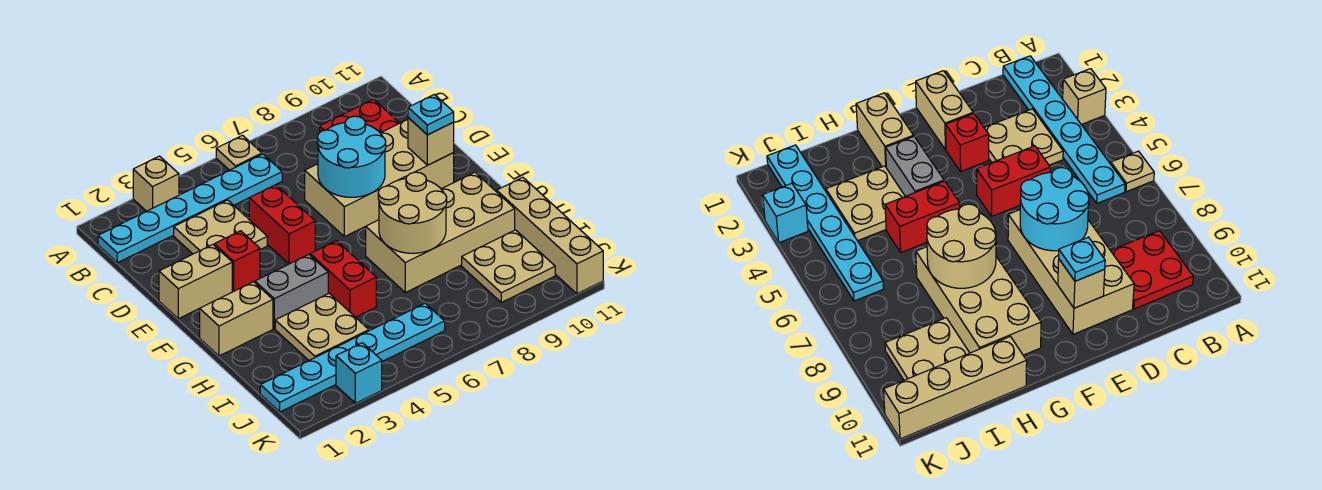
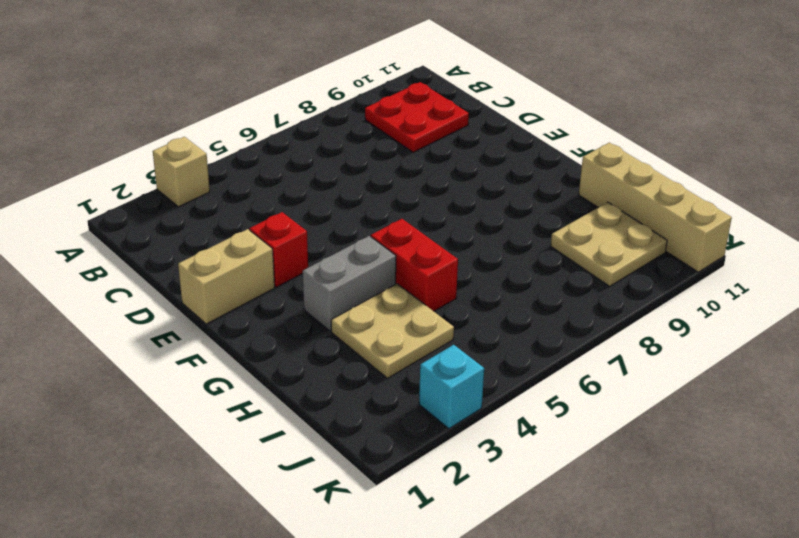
none -> tan plate A6 level 1
none -> cyan plate B1:B6 level 1
none -> tan plate C3:D4 level 1

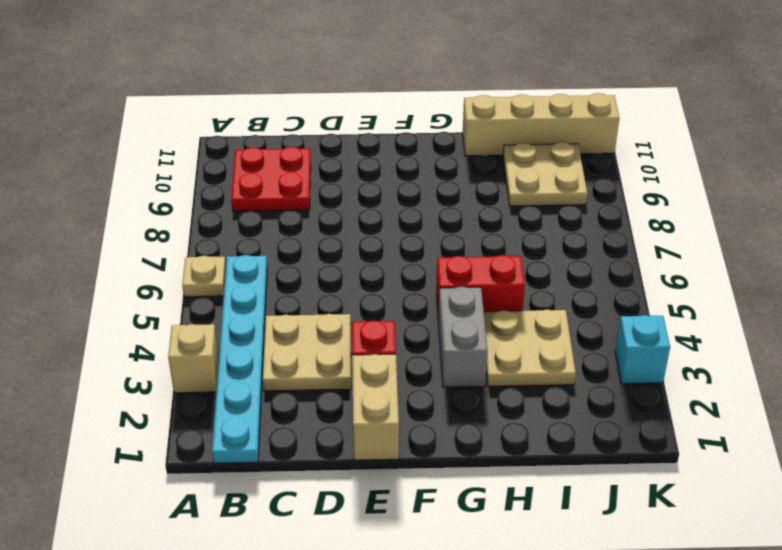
none -> red brick D5:E5 level 1
none -> tan brick D7:E10 level 1
none -> tan brick G1:G2 level 1

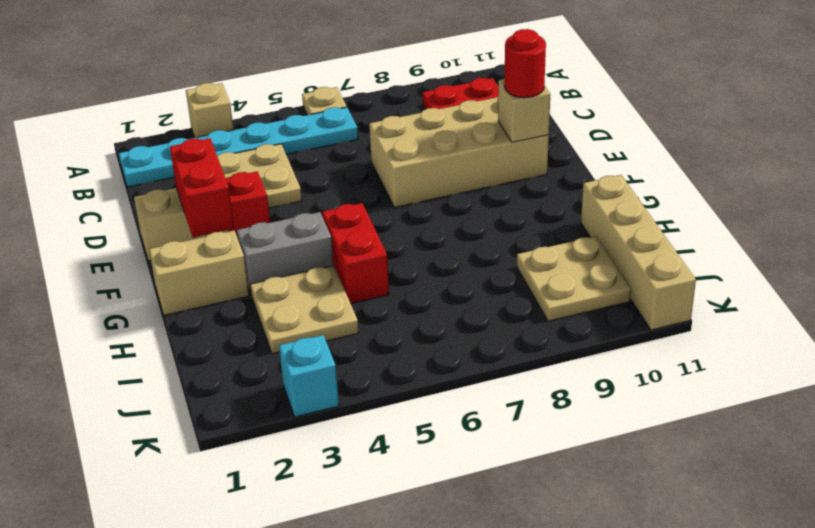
red brick E2:F2 level 2 -> red brick D5:E5 level 1
red round brick E10 level 3 -> cyan plate E10 level 3
none -> tan brick G7:H10 level 1
none -> cyan plate J1:J6 level 1
none -> cyan round brick D7:E8 level 2

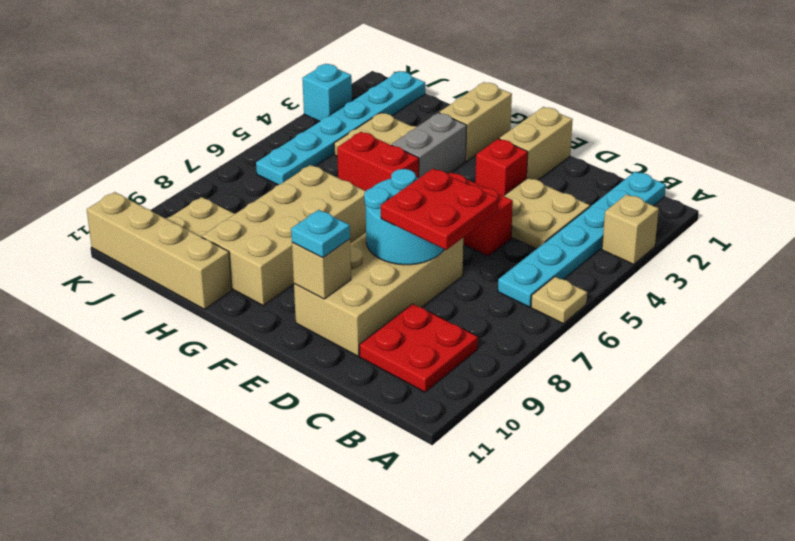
red plate C7:D8 level 3 -> none
none -> tan round brick G7:H8 level 2

